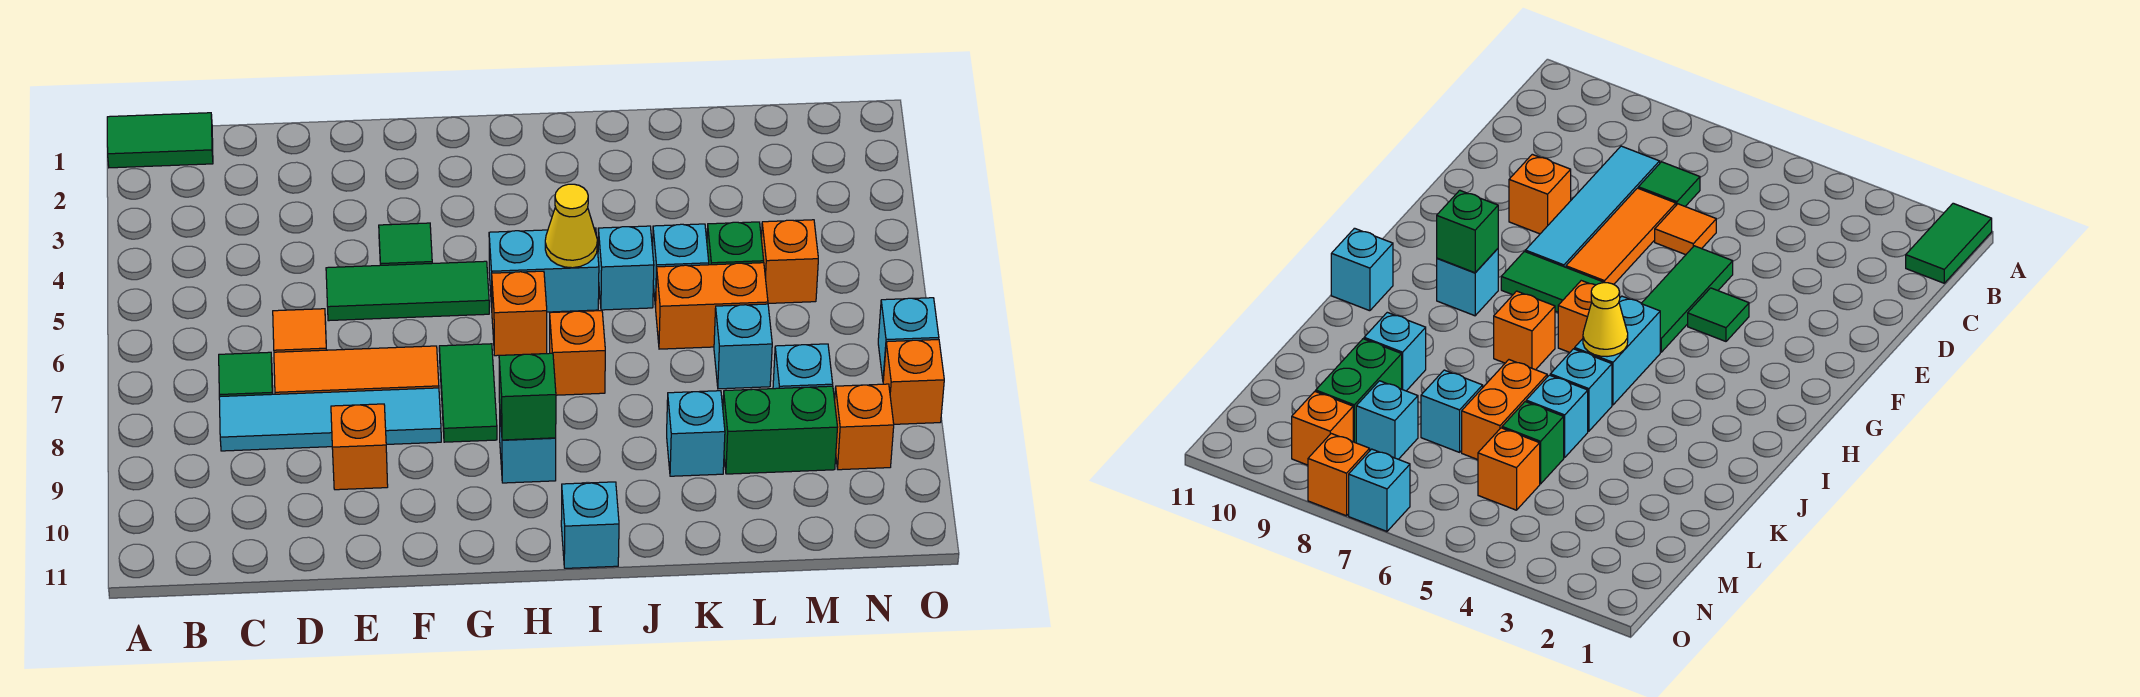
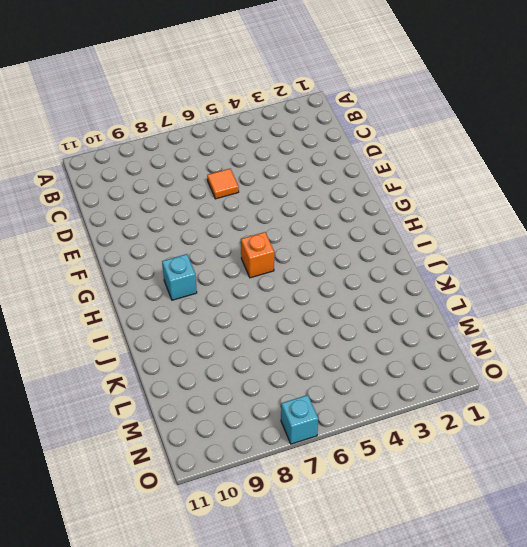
none -> green tile A1:B1 level 1
none -> green tile C7 level 1
none -> cyan tile C8:F8 level 1

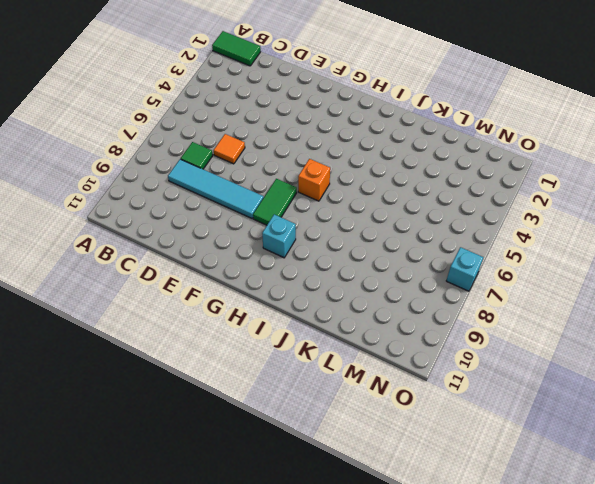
none -> orange tile D7:F7 level 1
none -> green tile E5:G5 level 1
none -> orange brick E9 level 1

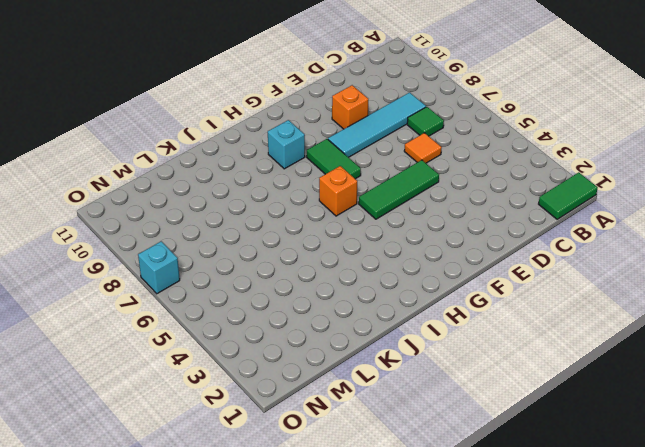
none -> orange tile D7:F7 level 1
none -> green tile F4 level 1
none -> cyan brick H5:I5 level 1

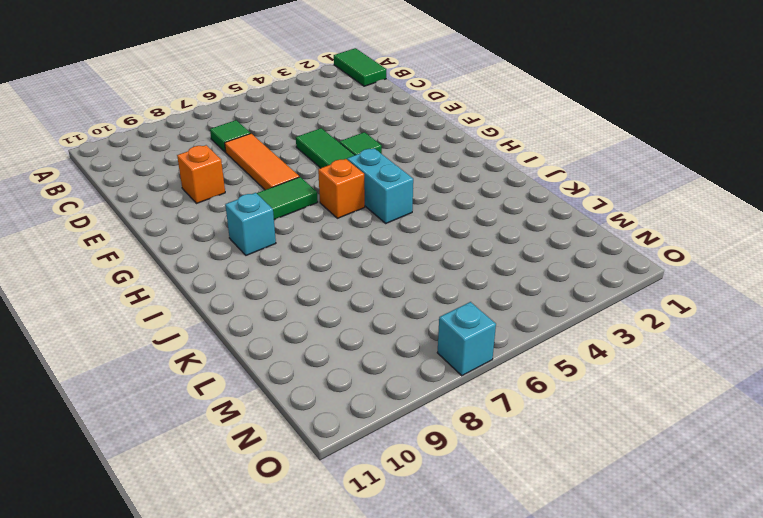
none -> cyan tile C8:F8 level 1
none -> orange tile D6 level 1
none -> orange brick I7 level 1

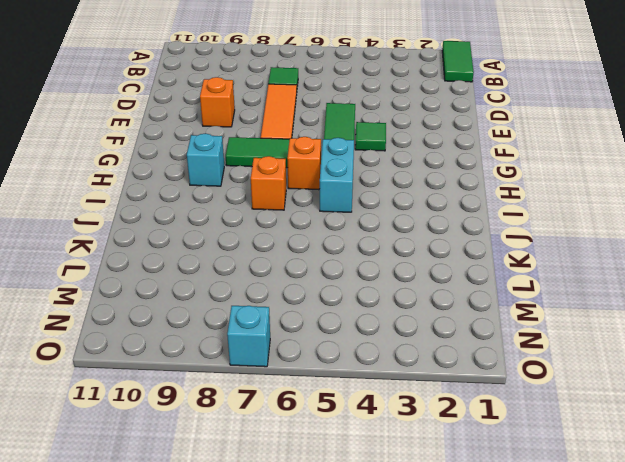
none -> cyan tile C8:F8 level 1
none -> orange tile D6 level 1
none -> cyan brick I11 level 1

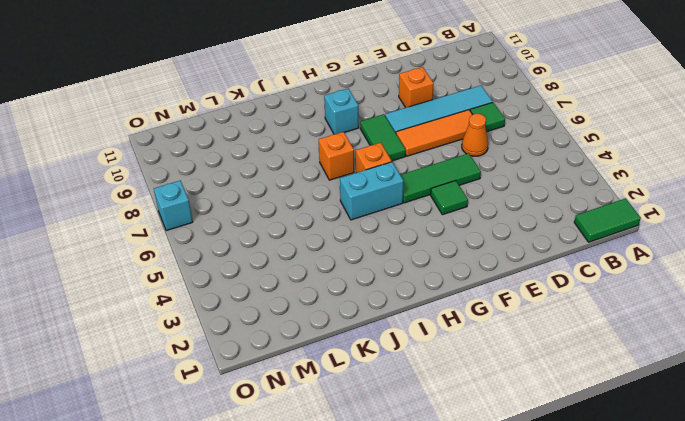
orange cone D6 level 1 -> orange tile D6 level 1
none -> cyan brick I11 level 1
none -> cyan brick J5 level 1
none -> cyan brick K5 level 1

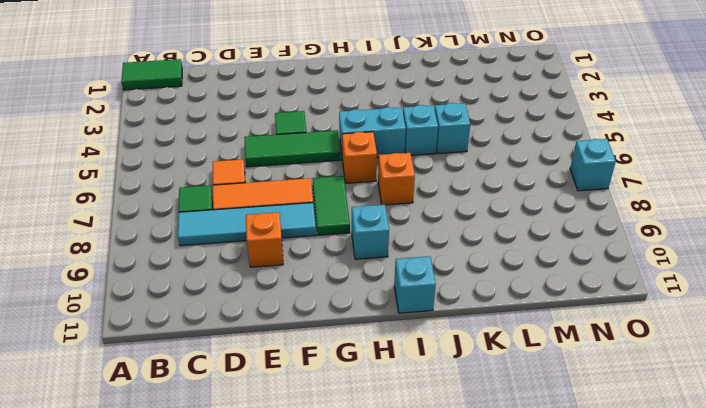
none -> orange brick K6:L6 level 1
none -> cyan brick K9 level 1
none -> green brick L5 level 1

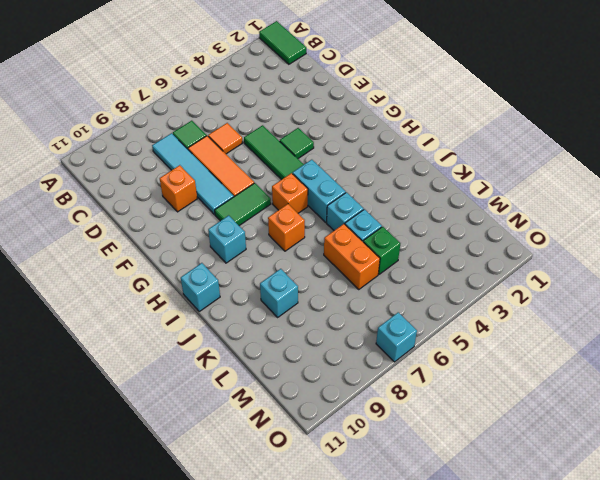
none -> cyan brick L7 level 1
none -> green brick L9:M9 level 1
none -> orange brick M5 level 1

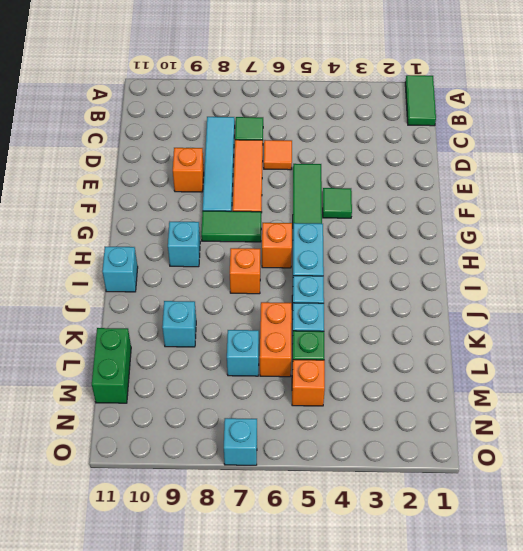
green brick L11:M11 level 1 -> green brick L9:M9 level 1
none -> cyan brick M8 level 1
none -> orange brick N9 level 1
none -> orange brick O8 level 1

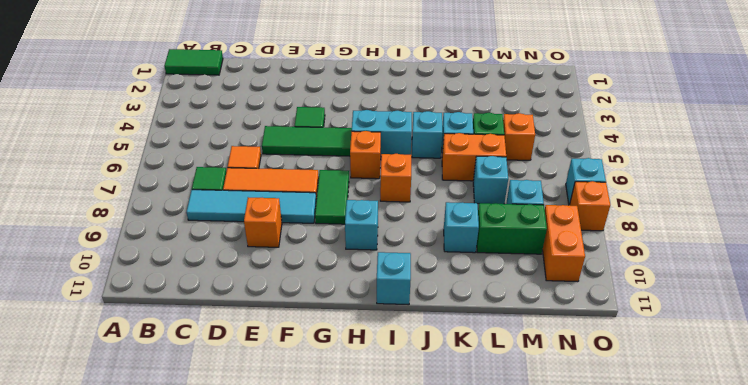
orange brick N9:N10 level 1 -> orange brick N9 level 1
none -> green brick H9 level 2
none -> yellow cone I5 level 2

